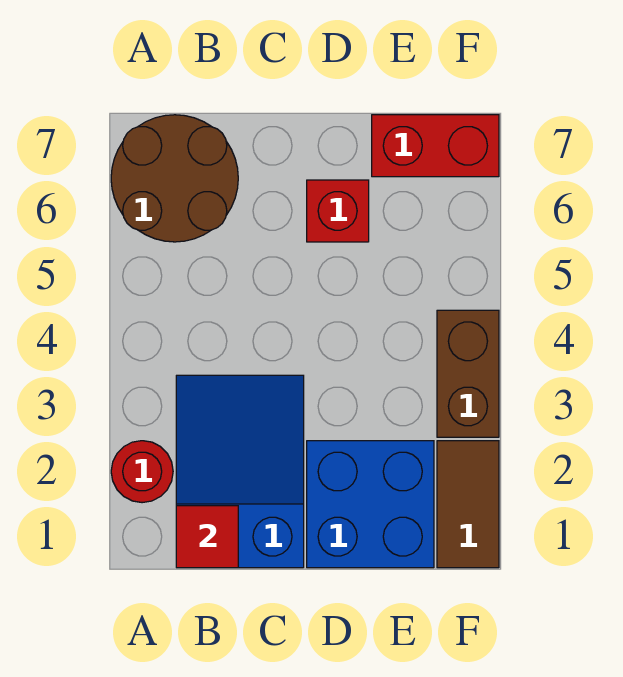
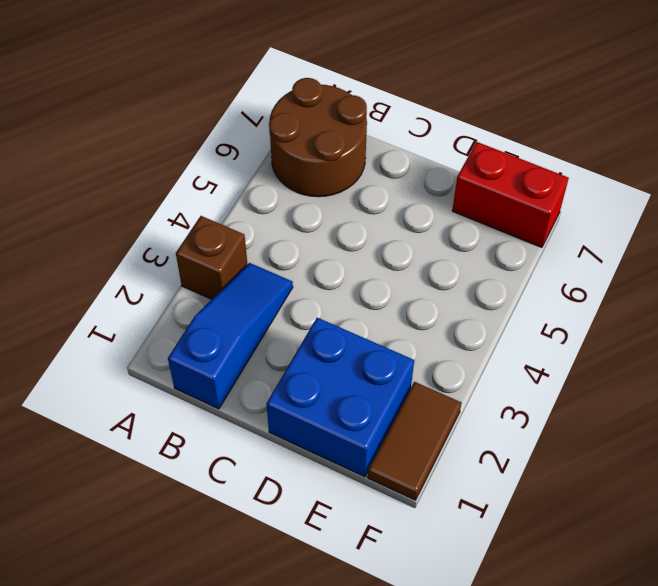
brown brick A3 level 1 -> none
blue slope B1:B3 level 1 top 1 -> blue slope B1:C3 level 1 top 1
none -> red round brick A2 level 1
none -> red brick D6 level 1

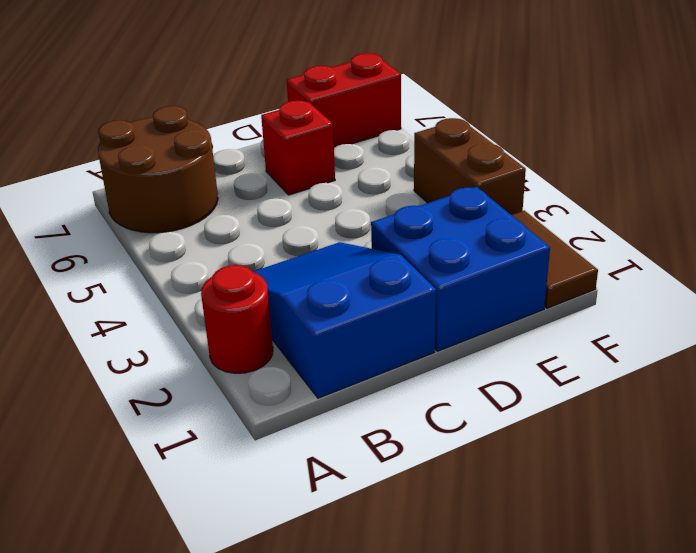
none -> red tile B1 level 2

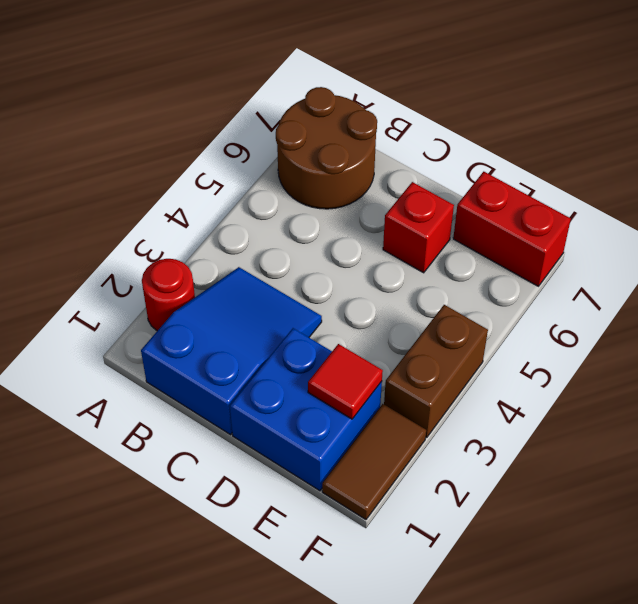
red tile E2 level 2 -> red tile B1 level 2

